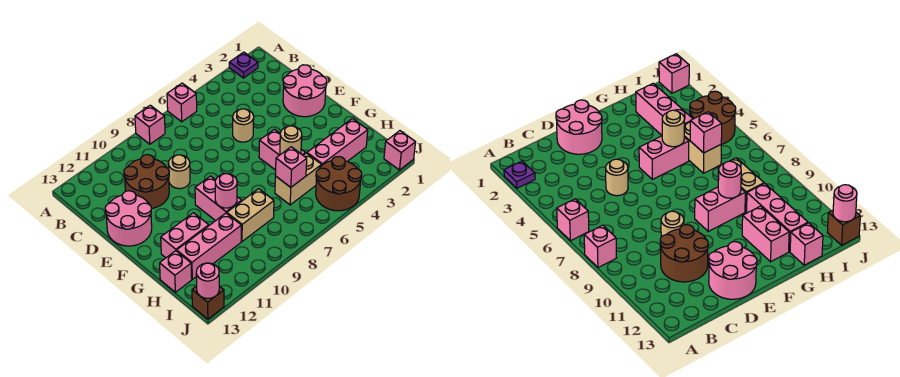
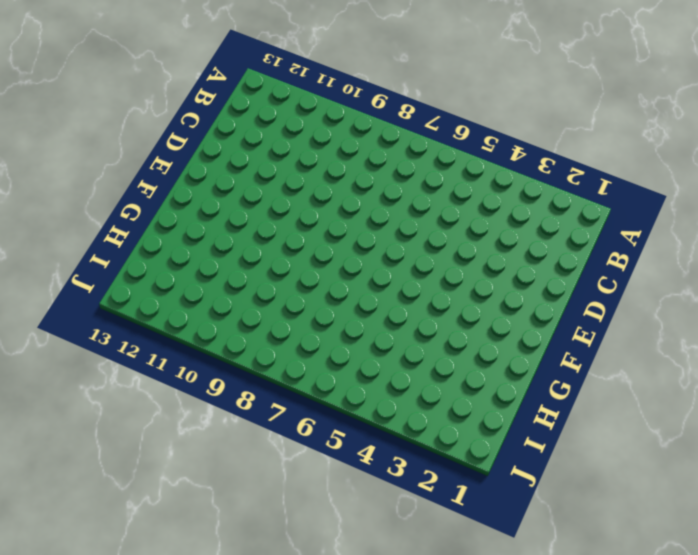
none -> purple plate A2 level 1
none -> pink brick A6 level 1
none -> pink brick A8 level 1

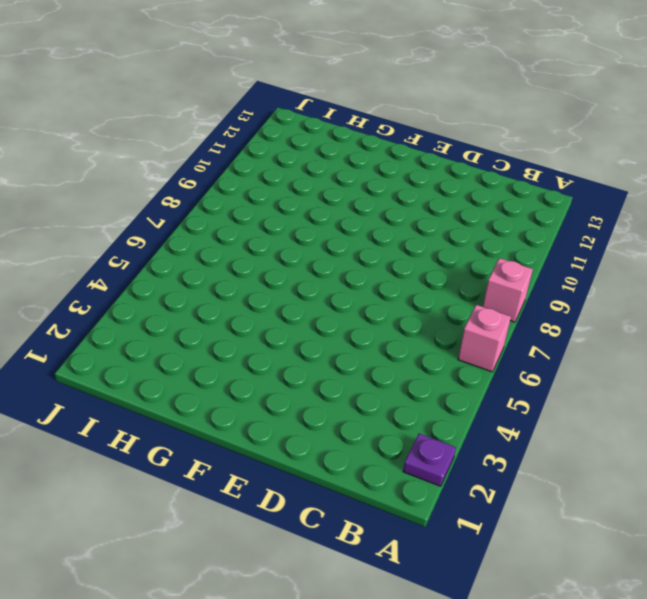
none -> brown round brick C10:D11 level 1
none -> pink round brick D1:E2 level 1
none -> tan round brick D5 level 1

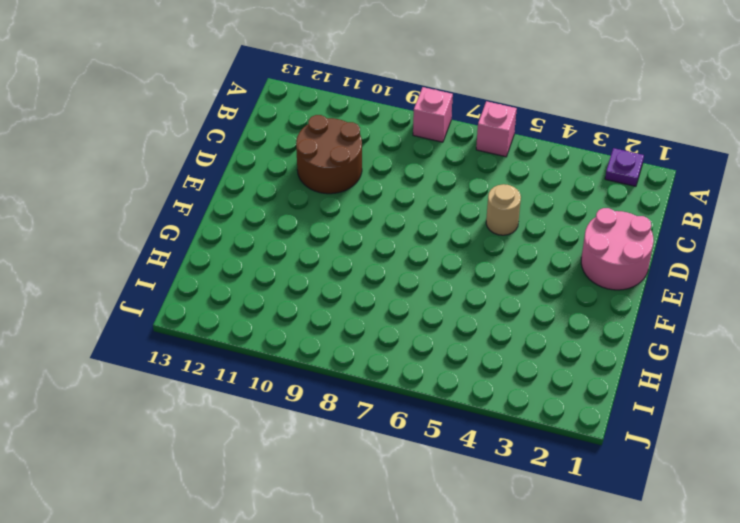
none -> tan round brick D9 level 1
none -> pink round brick D12:E13 level 1
none -> pink brick F5:G5 level 1

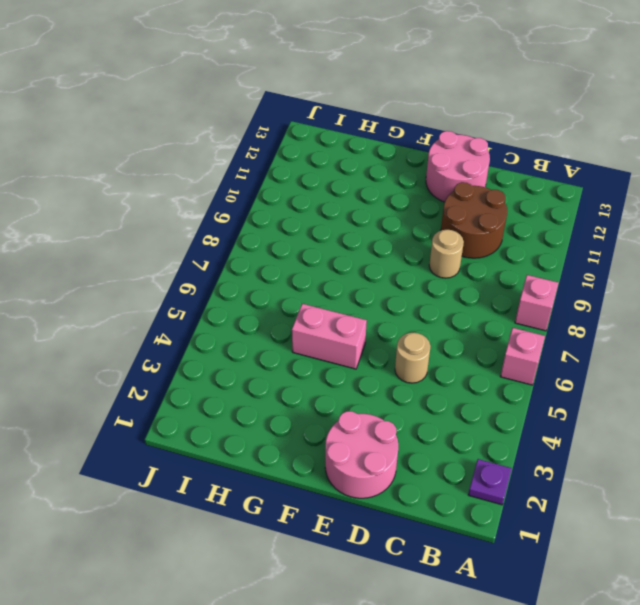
none -> pink brick F9:G9 level 1
none -> pink brick G11:G12 level 1
none -> pink brick H2:H4 level 1

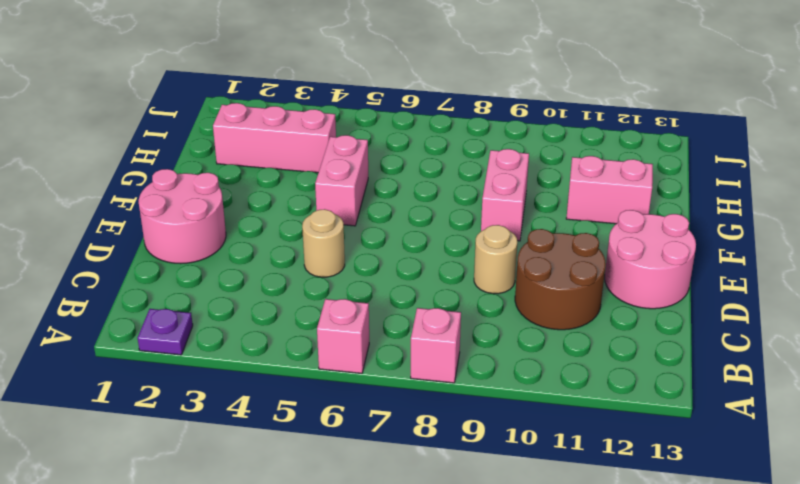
none -> tan brick H5:H6 level 1
none -> tan brick H8:H9 level 1
none -> pink brick H10:H12 level 1

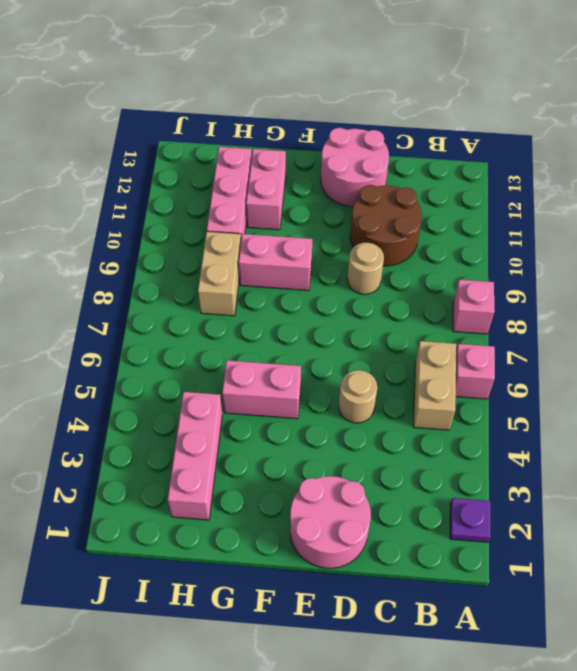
tan brick B5:B6 level 1 -> tan brick H5:H6 level 1
none -> pink brick H13 level 1
none -> brown round brick I4:J5 level 1
none -> pink brick J1 level 1

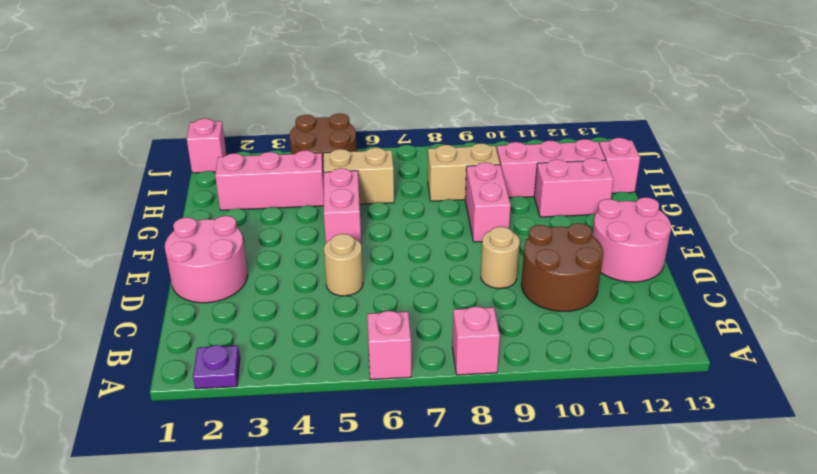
none -> brown brick J13 level 1
none -> tan round brick G5 level 2
none -> pink round brick G9 level 2

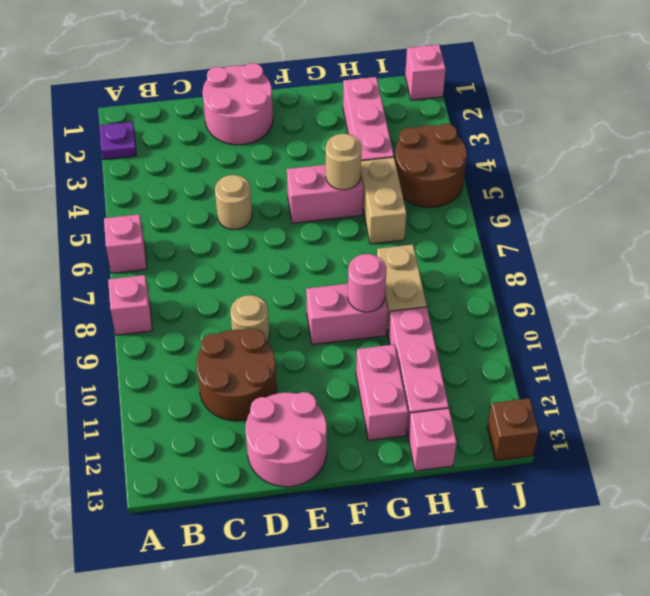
none -> pink brick H6 level 2
none -> pink round brick J13 level 2

